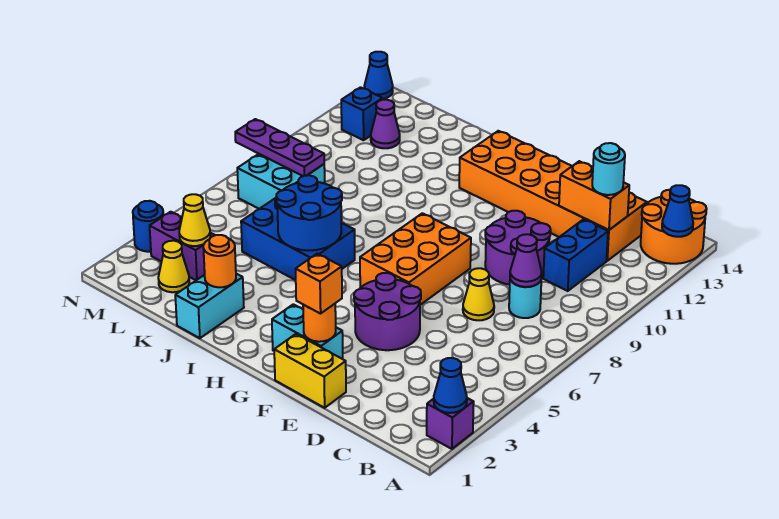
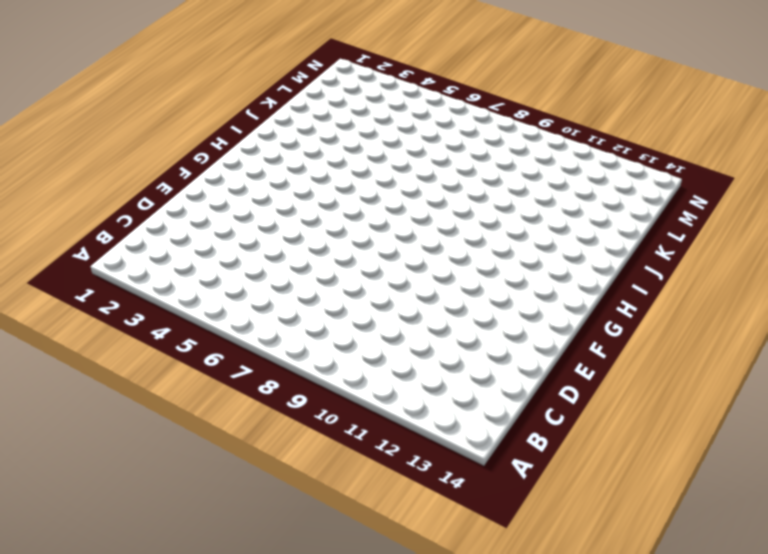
none -> purple brick A2 level 1
none -> orange round brick A13:B14 level 1
none -> cyan round brick C8 level 1
none -> blue brick C10:C11 level 1

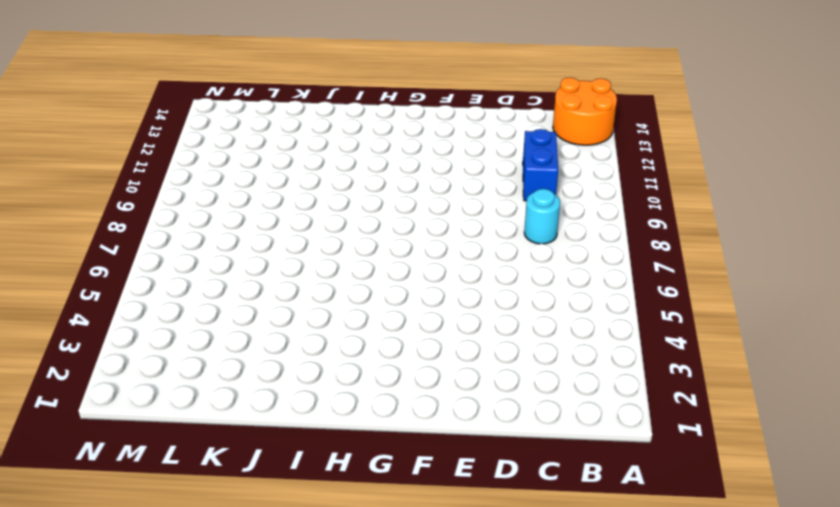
none -> purple brick A2 level 1
none -> orange brick C12:H13 level 1
none -> yellow cone D7 level 1
none -> purple round brick D9:E10 level 1

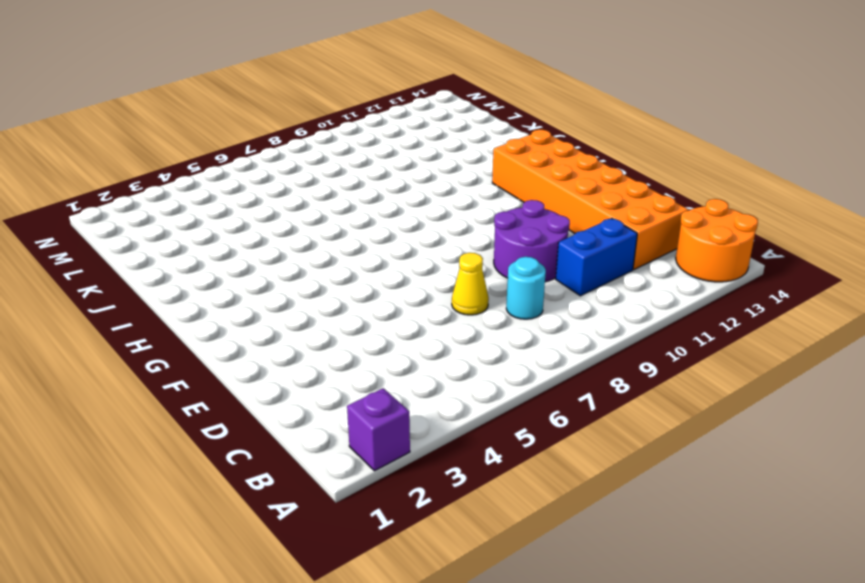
none -> yellow brick E1:F1 level 1
none -> purple round brick E4:F5 level 1
none -> cyan brick F2:G2 level 1
none -> orange brick F6:G8 level 1

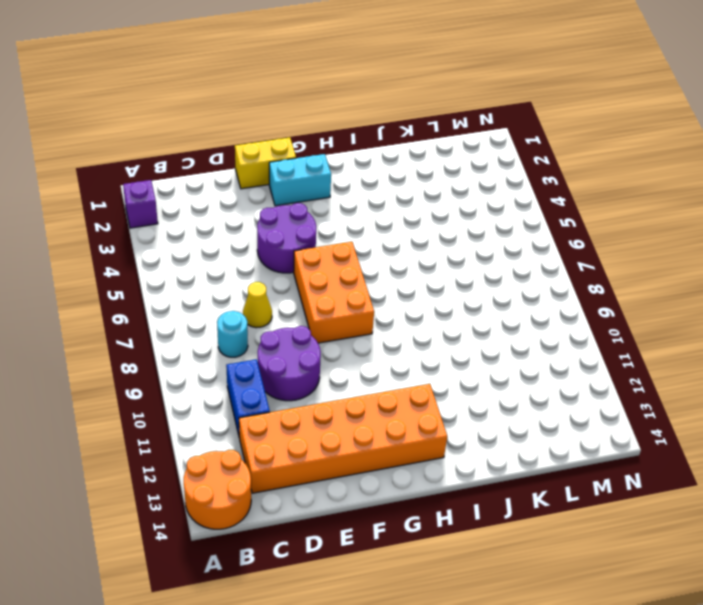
none -> blue brick I5:K6 level 1
none -> cyan brick J1:J2 level 1
none -> yellow cone L2 level 1
none -> purple brick L3:M3 level 1

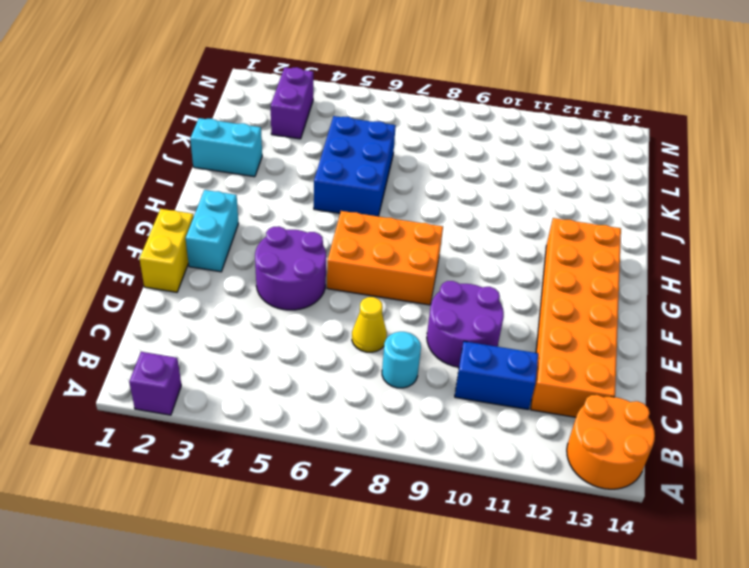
none -> yellow cone L2 level 1
none -> cyan brick L7:M8 level 1
none -> purple cone L12 level 1
none -> blue brick M12 level 1

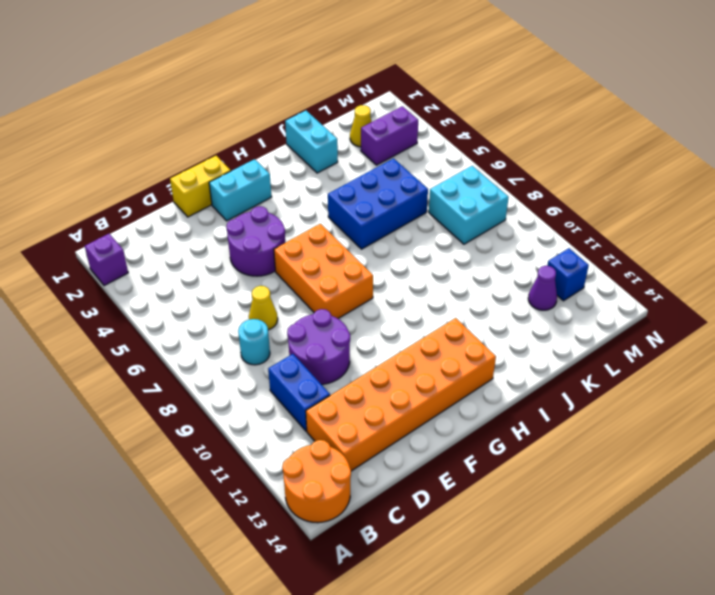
none -> blue round brick N3 level 1
none -> blue cone N14 level 1
none -> blue cone A2 level 2
none -> blue cone A13 level 2

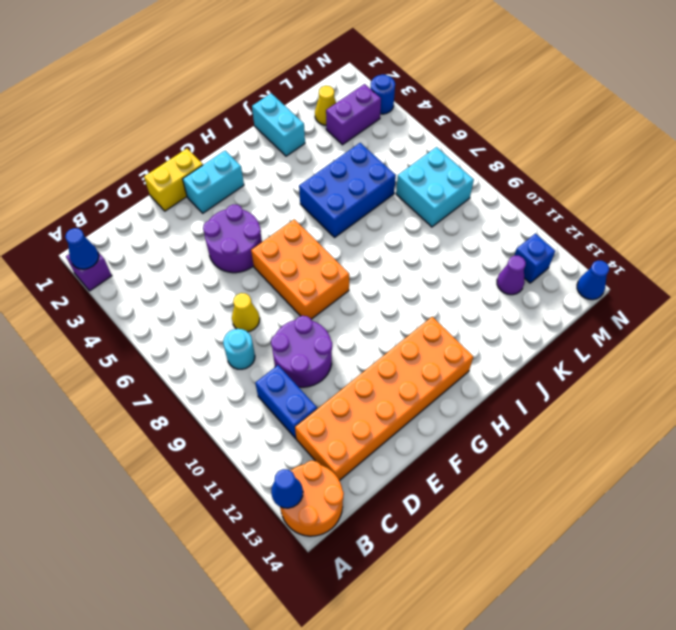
none -> purple cone C8 level 2
none -> orange brick C12:D12 level 2
none -> orange round brick F2 level 2
none -> blue round brick I5:J6 level 2

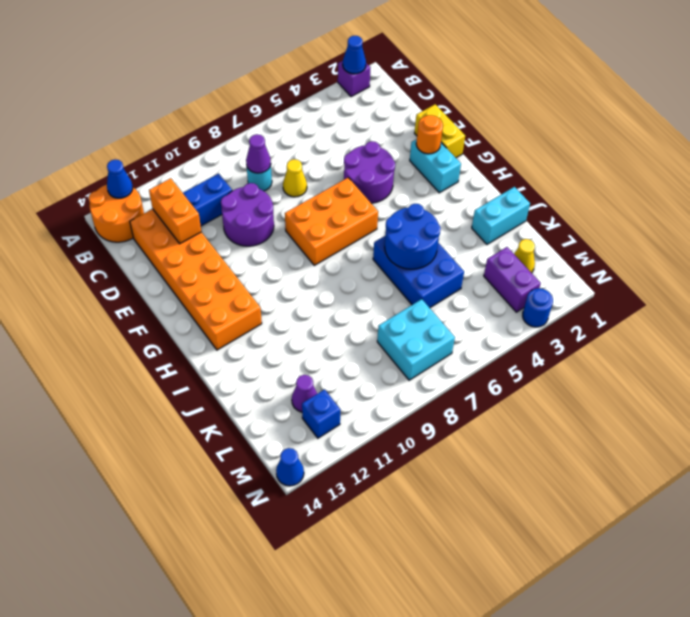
none -> orange round brick J2 level 2
none -> yellow cone L3 level 2
none -> purple plate L8:N8 level 2
none -> cyan round brick C12 level 3

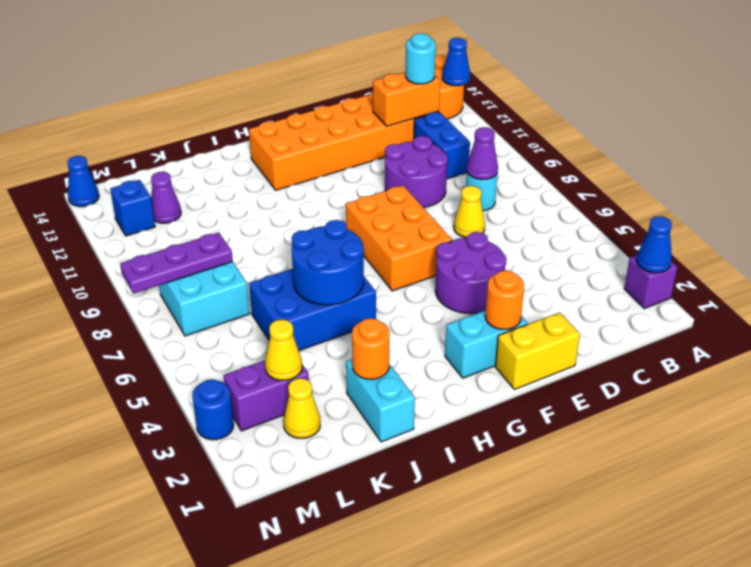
none -> orange brick F2 level 3

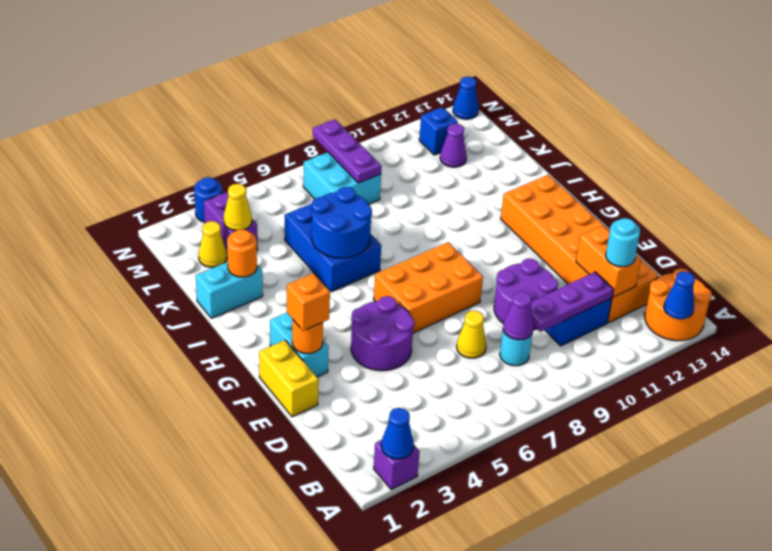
purple plate C9:C11 level 2 -> none

